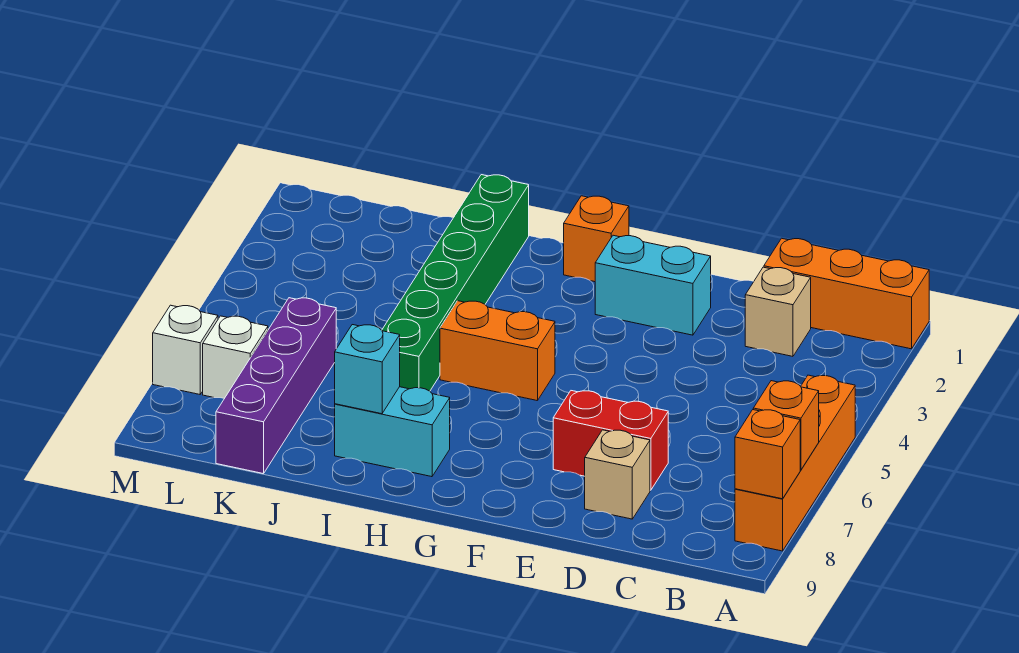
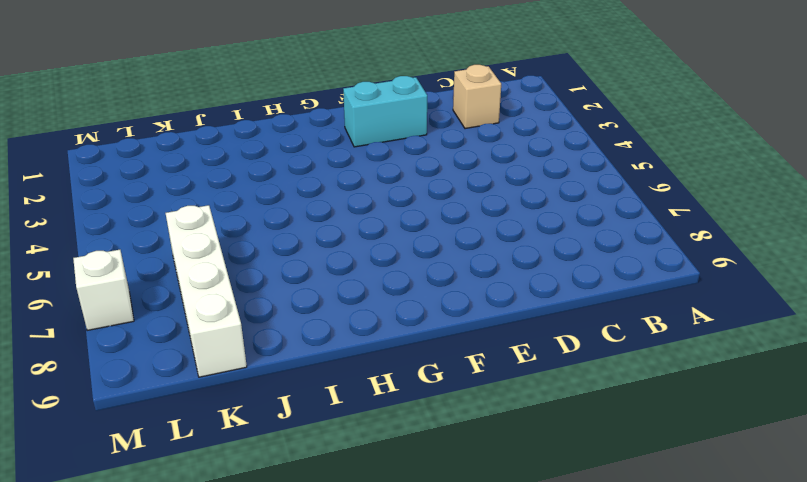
white brick K6:K9 level 1 -> purple brick K6:K9 level 1
none -> orange brick A1:C1 level 1
none -> orange brick A5:A8 level 1
none -> red brick D7:E7 level 1

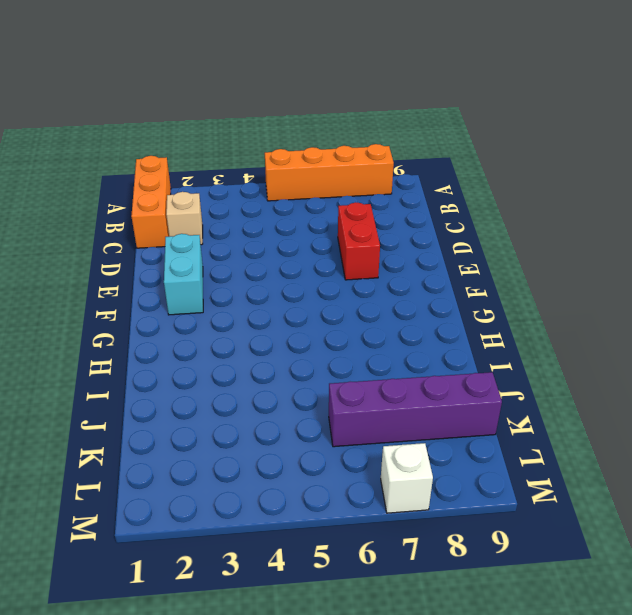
none -> tan brick D8 level 1
none -> orange brick G1 level 1
none -> orange brick G5:H5 level 1

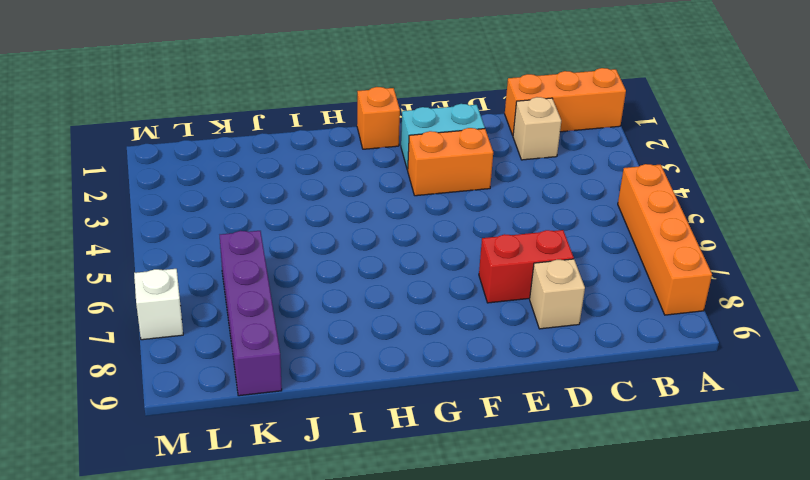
orange brick E3:F3 level 1 -> orange brick G5:H5 level 1
none -> cyan brick H8:I8 level 1
none -> green brick I1:I6 level 1
none -> white brick L7 level 1

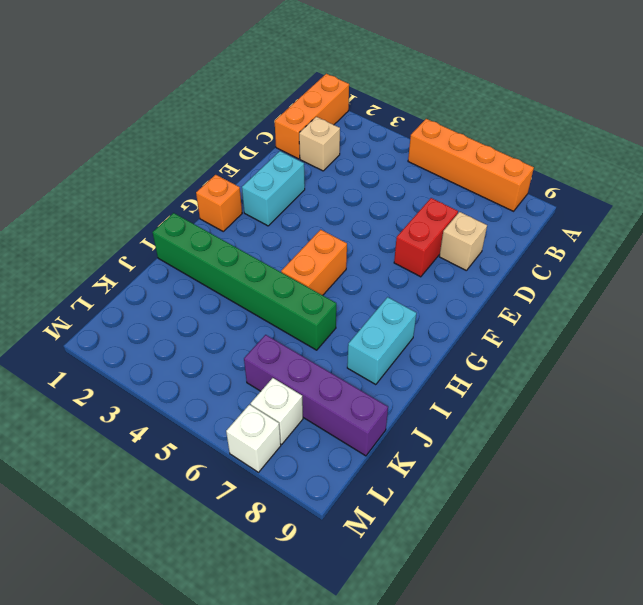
none -> orange brick A7 level 2
none -> orange brick A8 level 2
none -> cyan brick I8 level 2

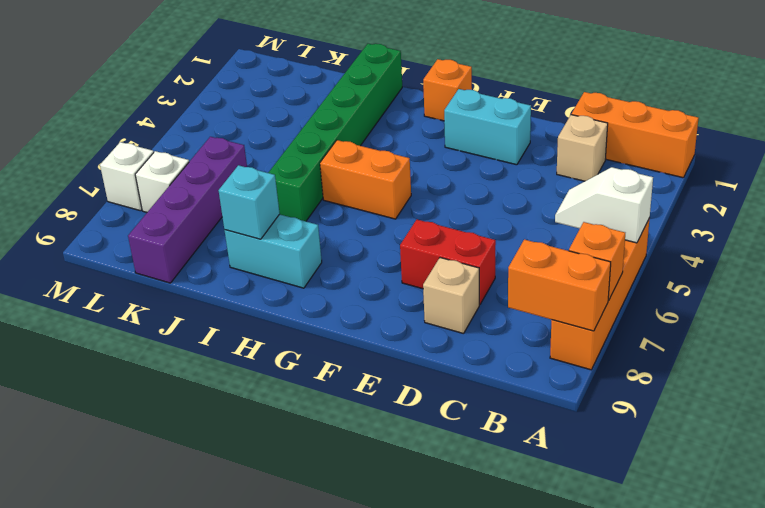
white slope A5:B5 level 2 top A -> none
orange brick A8:B8 level 2 -> orange brick A8 level 2

